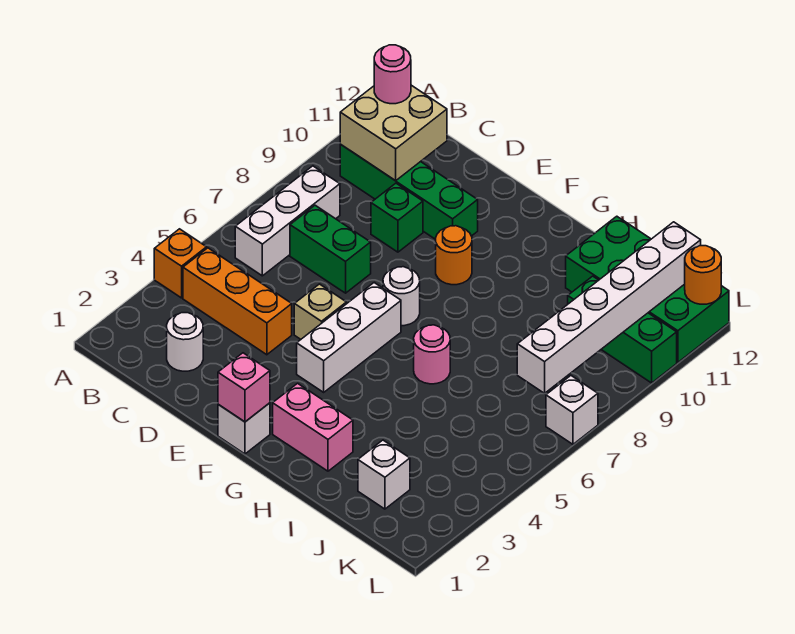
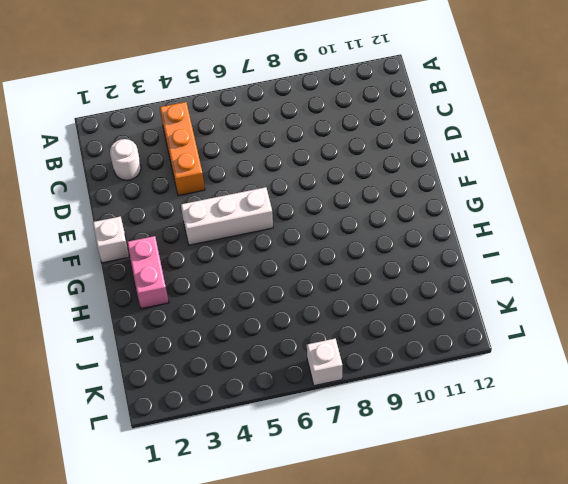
none -> orange brick A4 level 1
none -> white brick B6:B8 level 1
none -> green brick B10:E10 level 1

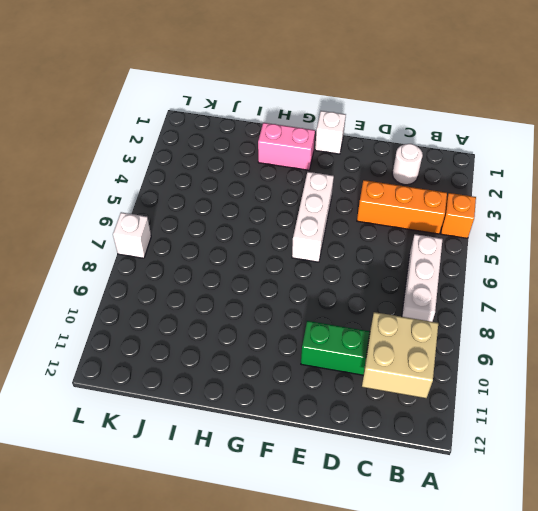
none -> green brick C7:D7 level 1
none -> green brick D9 level 1
none -> tan brick E5 level 1

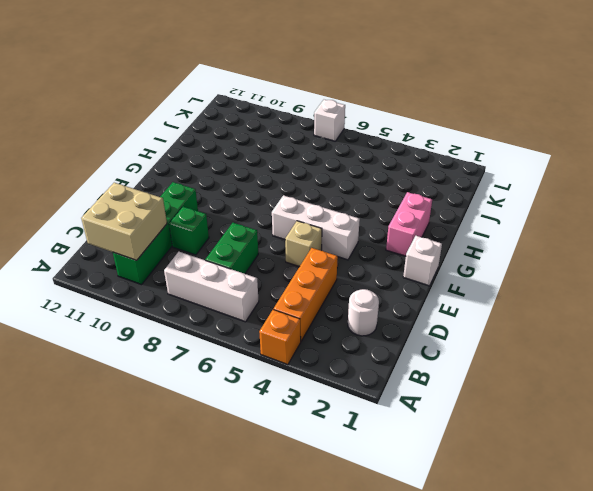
none -> white round brick F7 level 1
none -> orange round brick F9 level 1
none -> pink round brick H6 level 1

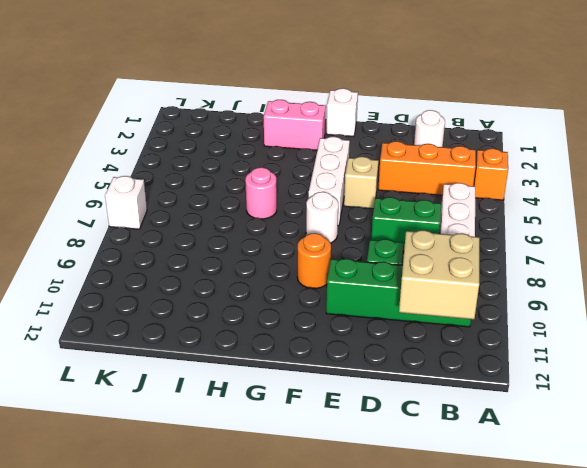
none -> green brick I11:L12 level 1
none -> white brick J2 level 1
none -> green brick J10:L10 level 1

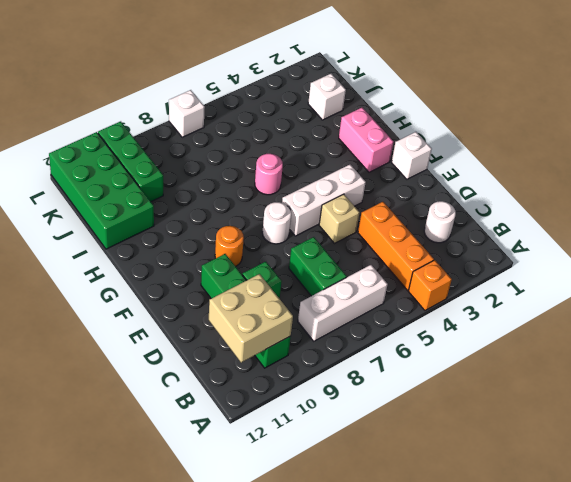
none -> pink brick F1 level 2
none -> white brick K7:K12 level 2
none -> orange round brick L12 level 2

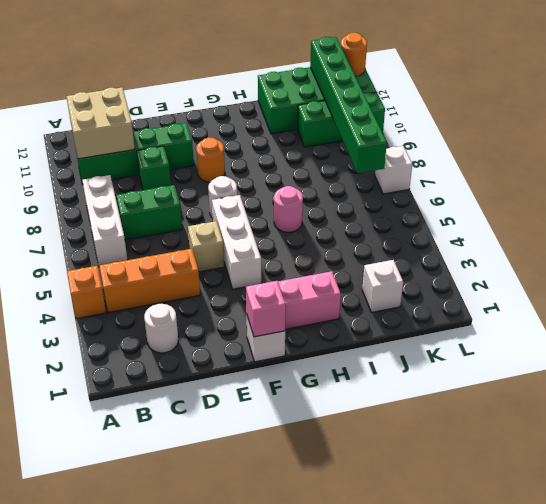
green brick K7:K12 level 2 -> white brick K7:K12 level 2
none -> pink round brick B11 level 3

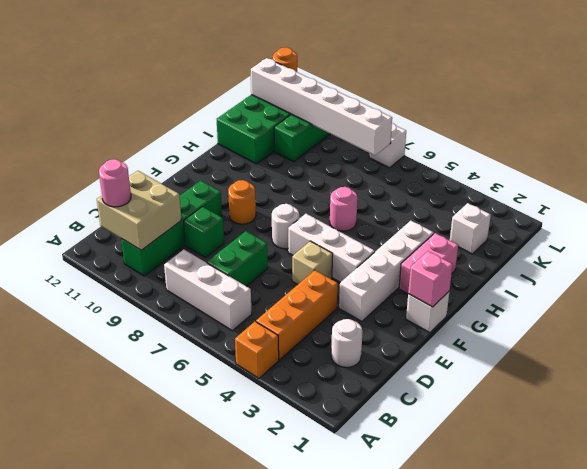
white brick E3:H3 level 1 -> none

